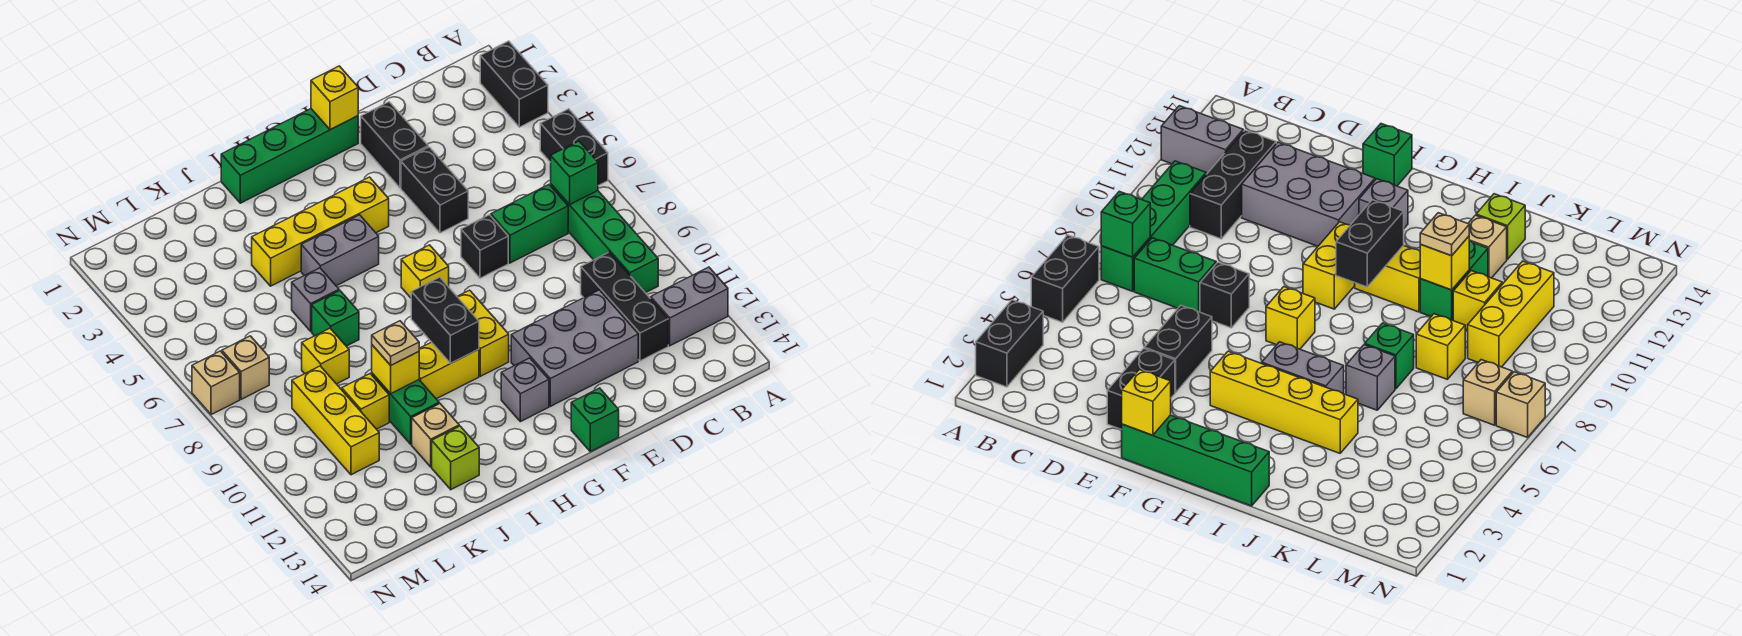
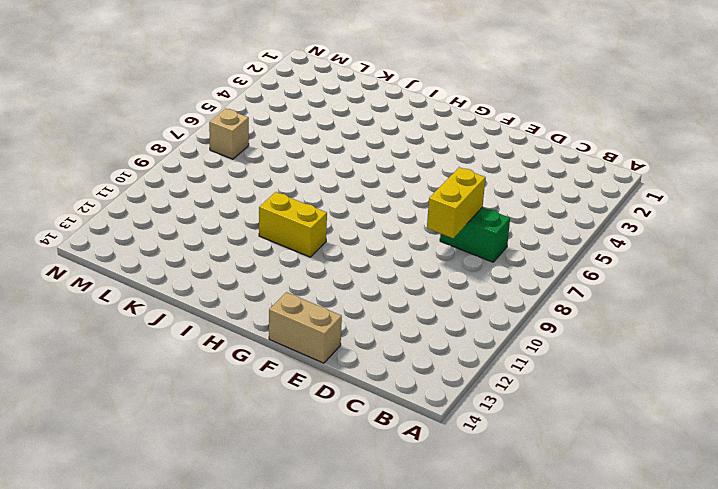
yellow brick D7:D8 level 2 -> yellow brick G9:G10 level 1
tan brick E14:F14 level 1 -> green brick F14 level 1
none -> black brick A2:A3 level 1
none -> black brick A5:A6 level 1
none -> grey brick A12:B12 level 1
none -> green brick B7:B10 level 1

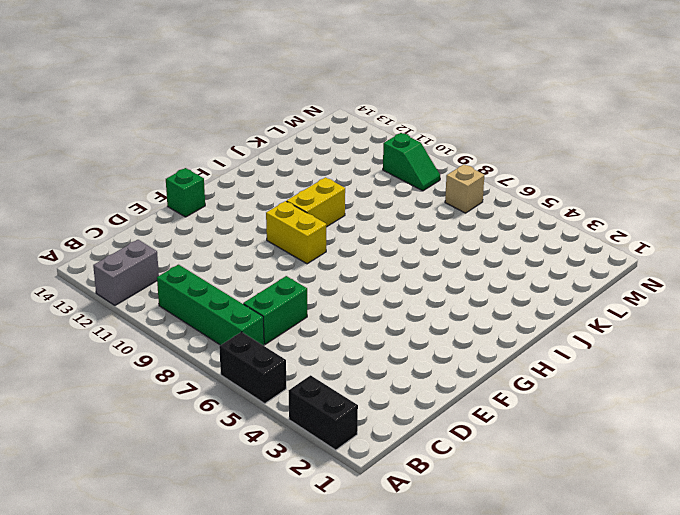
green slope M9:M10 level 1 top 10 -> none
none -> black brick C10:C12 level 1
none -> grey brick D11:F12 level 1
none -> black brick E2:E3 level 1
none -> black brick E4:E5 level 1

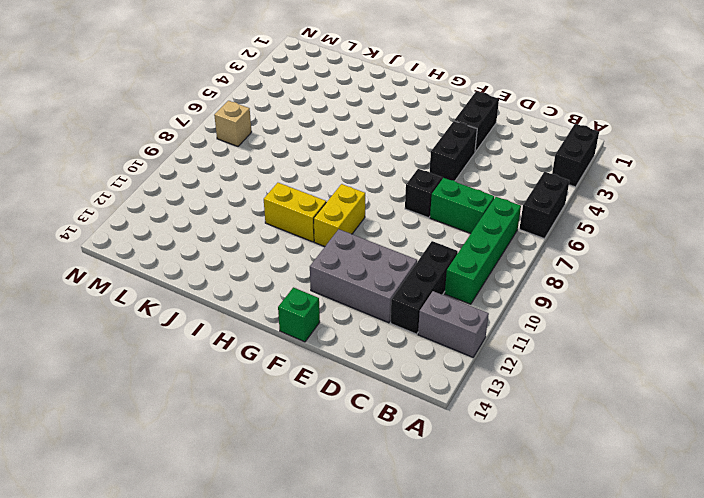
none -> green brick F1:I1 level 1
none -> yellow brick G4:J4 level 1
none -> yellow brick G7 level 1
none -> grey brick G12 level 1

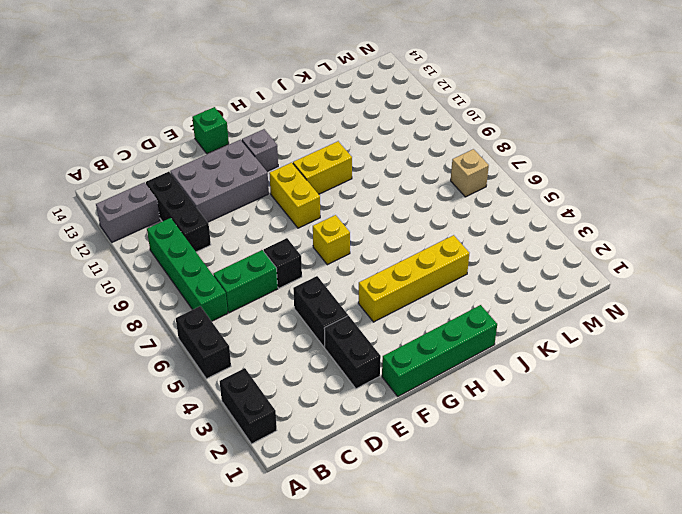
none -> grey brick H5:I5 level 1
none -> grey brick J6 level 1
none -> green brick J7 level 1
none -> green brick J10:J11 level 1

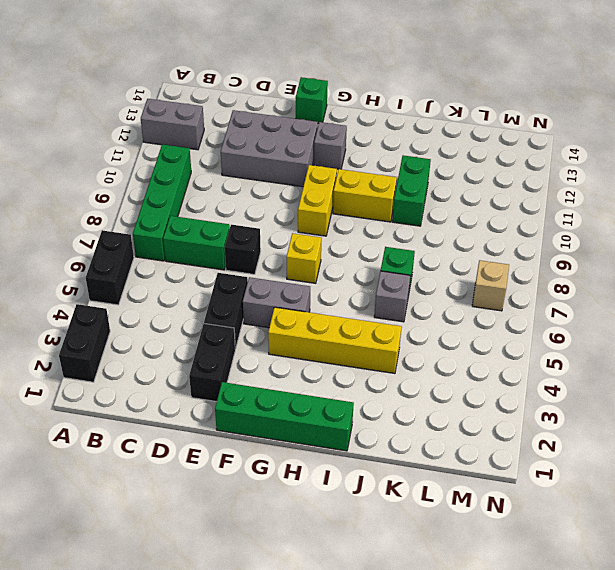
grey brick F5:G5 level 1 -> grey brick H5:I5 level 1
none -> black brick C10:C12 level 1
none -> tan brick J12 level 1
none -> lime brick J13 level 1
none -> yellow brick K8 level 1

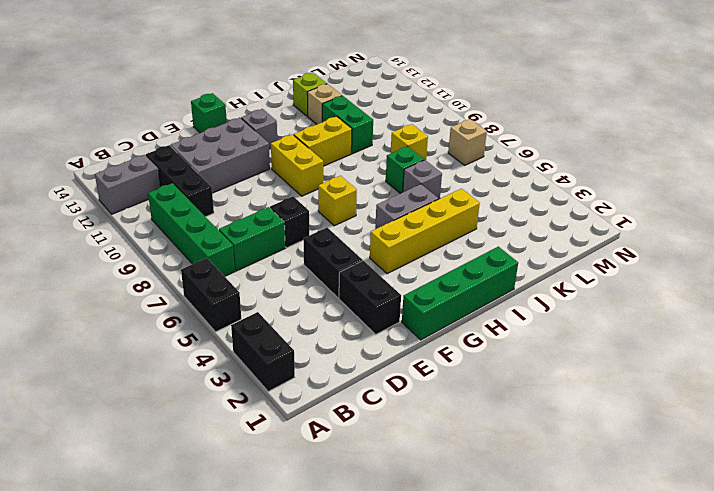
none -> yellow brick K10 level 1
none -> yellow brick L9:L11 level 1
none -> tan brick N7 level 1
none -> green brick B7 level 2

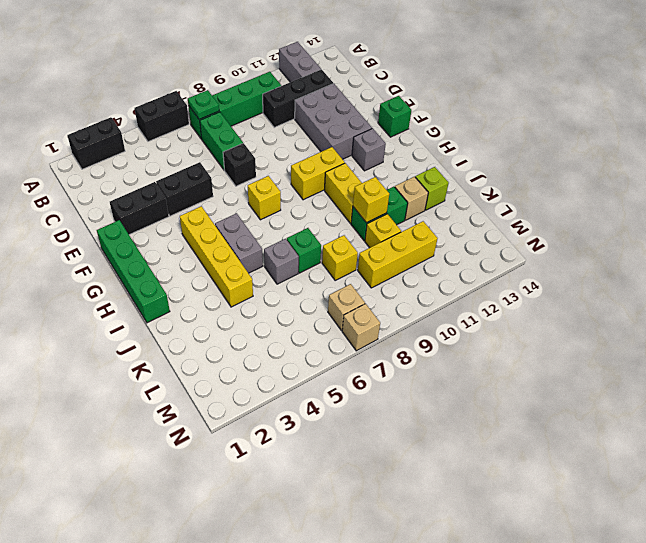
green plate B7 level 2 -> green brick B7 level 2
none -> yellow brick F1 level 2
none -> black brick H9:H10 level 2
none -> tan plate J10 level 3

